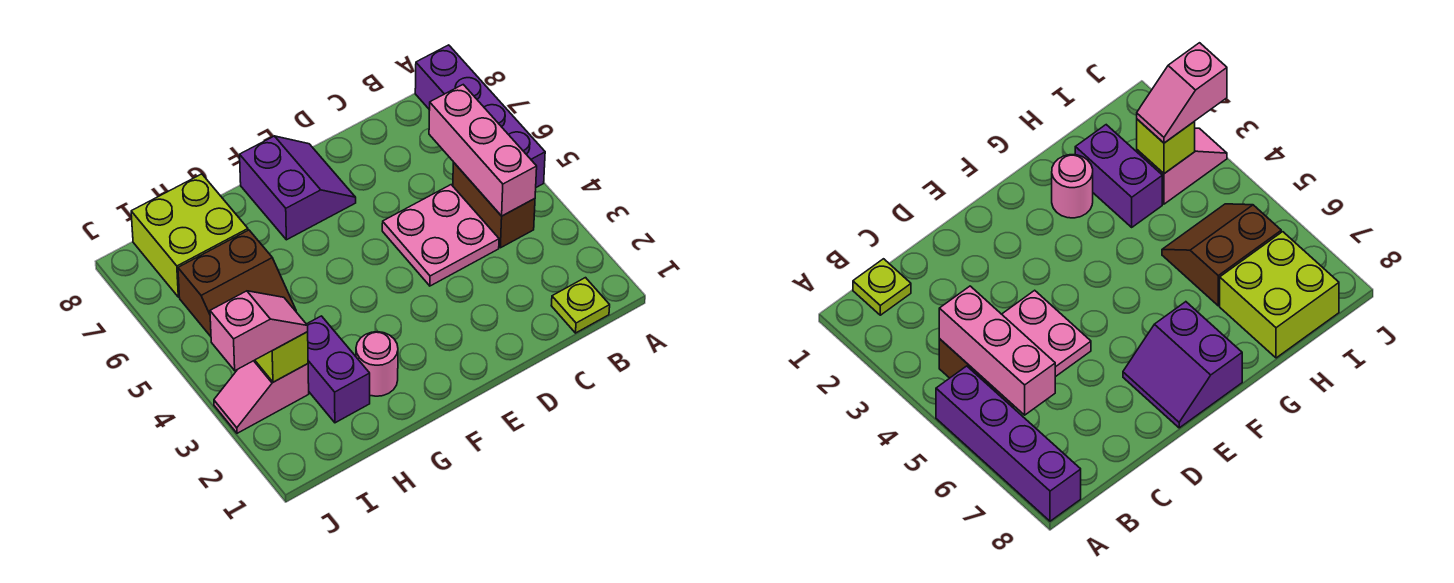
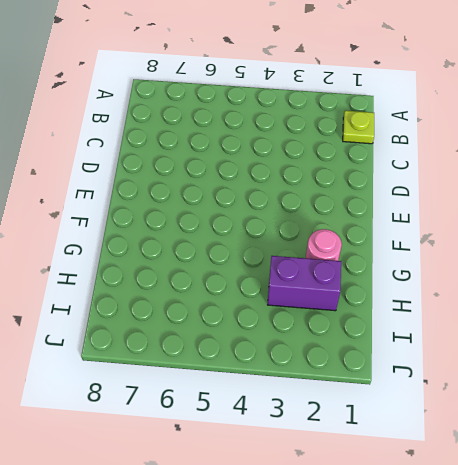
none -> purple brick A5:A8 level 1
none -> brown brick B4:B5 level 1
none -> pink plate C4:D5 level 1

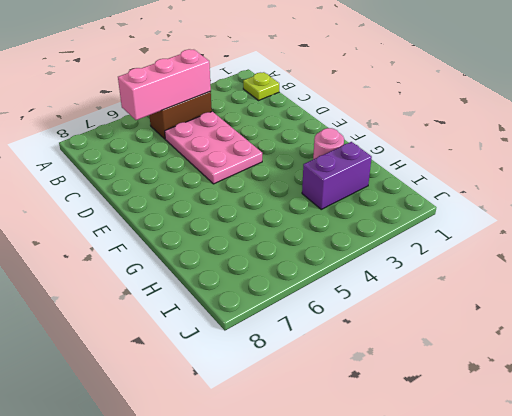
pink plate C4:E5 level 1 -> pink plate C4:D5 level 1
none -> purple brick A5:A8 level 1
none -> purple slope E7:F8 level 1 top F
none -> brown slope H5:I6 level 1 top 6

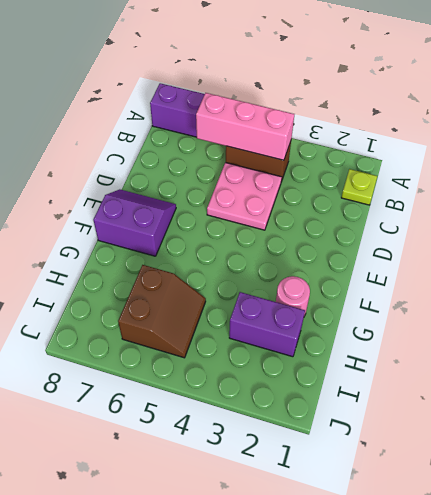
none -> lime brick H7:I8 level 1
none -> pink slope I3:J3 level 1 top I
none -> lime brick I3 level 2

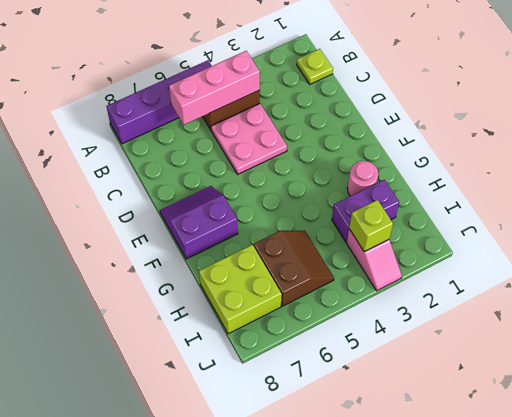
none -> pink slope I3:J3 level 3 top J

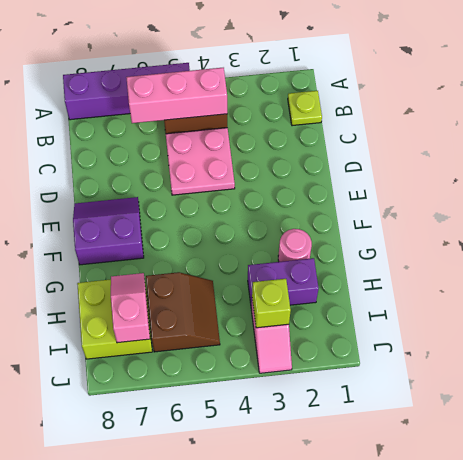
pink slope H7:I7 level 2 top I -> pink slope I3:J3 level 3 top J

